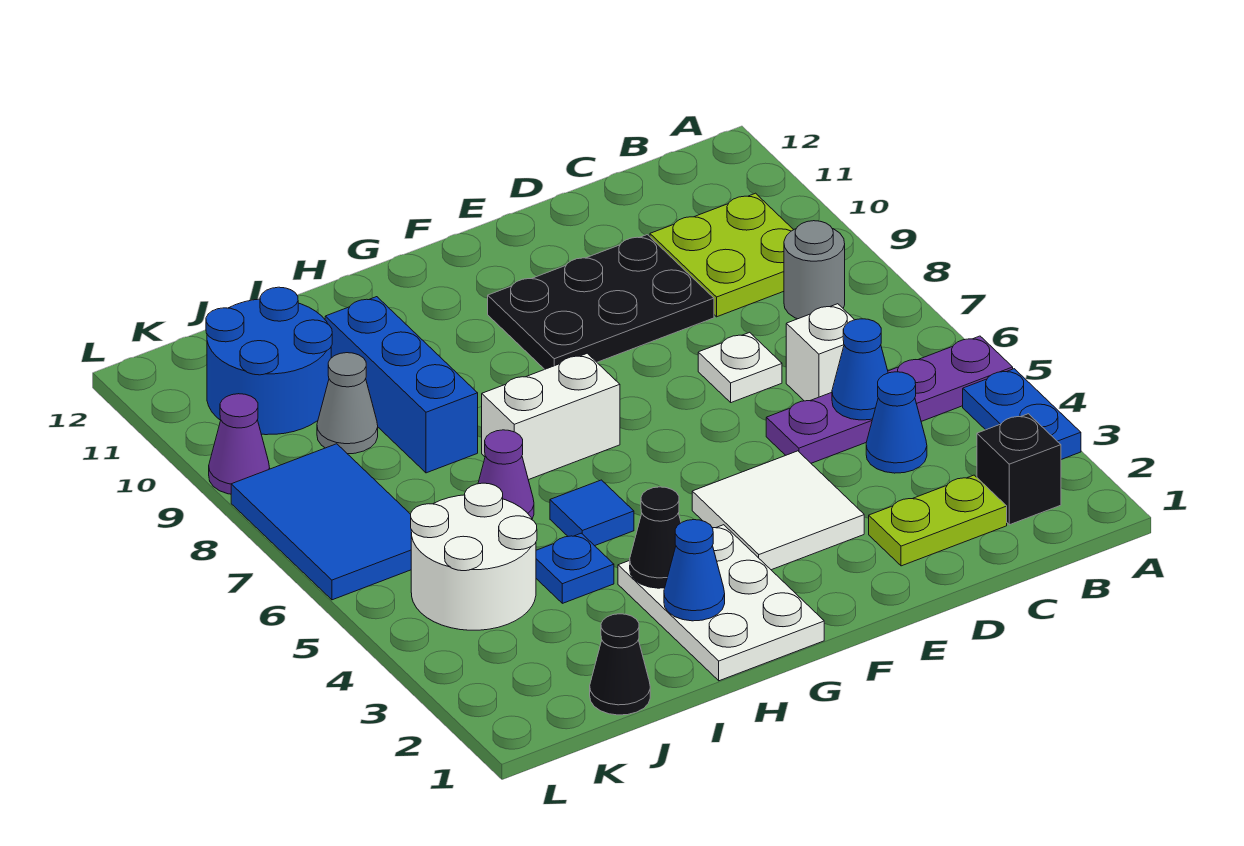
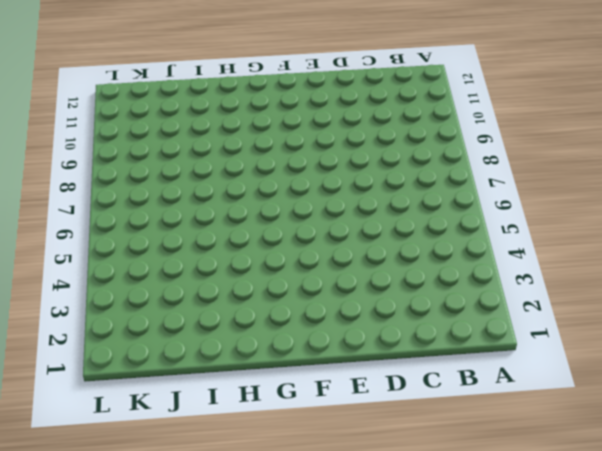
none -> blue plate A3:A4 level 1
none -> purple plate A5:D5 level 1
none -> black brick B2 level 1

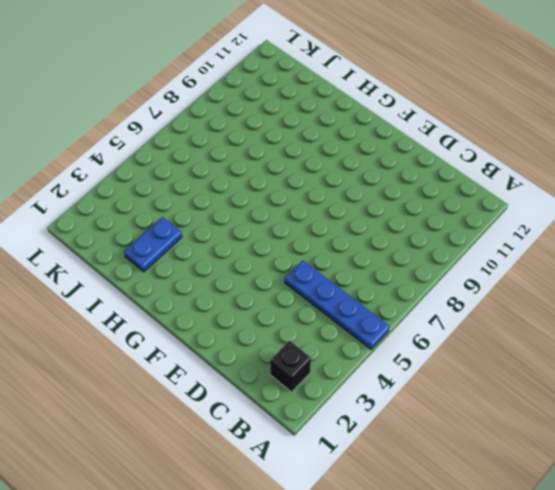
blue plate A5:D5 level 1 -> purple plate A5:D5 level 1
blue plate I2:I3 level 1 -> blue plate A3:A4 level 1
none -> grey round brick B8 level 1
none -> lime plate B9:C10 level 1
none -> lime plate C2:D2 level 1

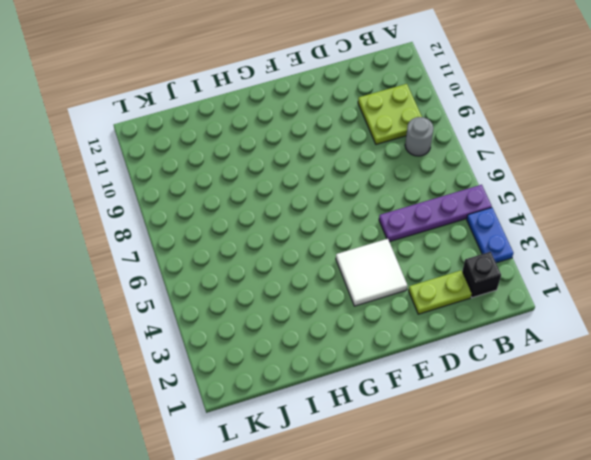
none -> blue cone C4 level 1
none -> white brick C6 level 1
none -> white plate D7 level 1

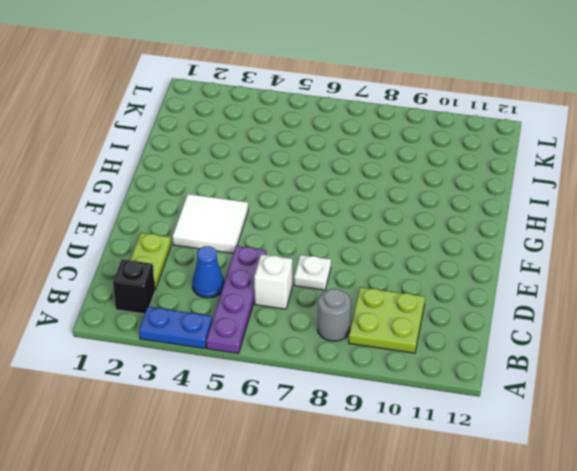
none -> black plate D9:F10 level 1
none -> white plate G1:H3 level 1
none -> white brick G7:H7 level 1

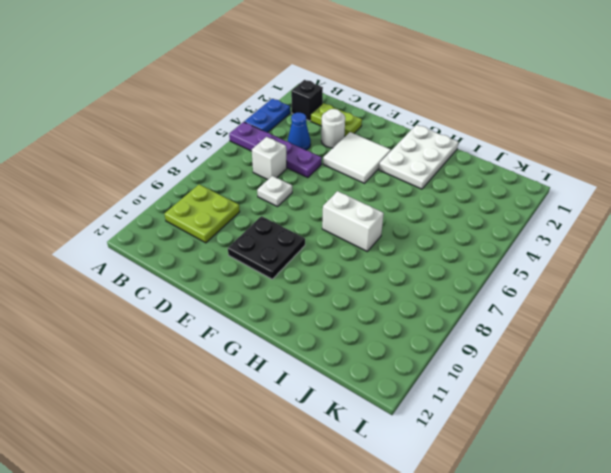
white round brick D3 level 1 -> none
black plate E9:F10 level 1 -> black plate D9:F10 level 1
none -> grey round brick B8 level 1
none -> blue tile H5 level 1
none -> blue plate I4 level 1

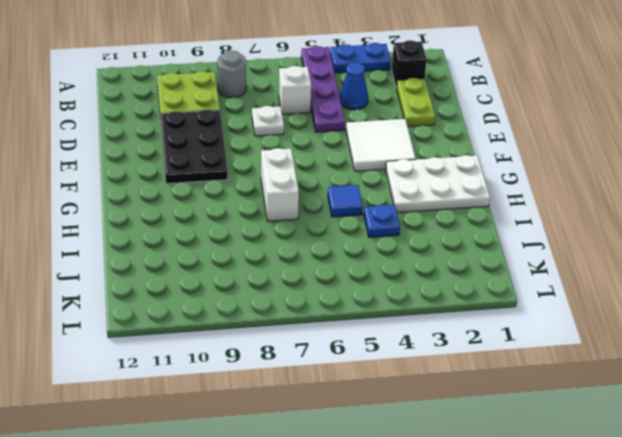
none -> purple cone I6 level 1
none -> blue brick I8:I10 level 1
none -> black cone J1 level 1

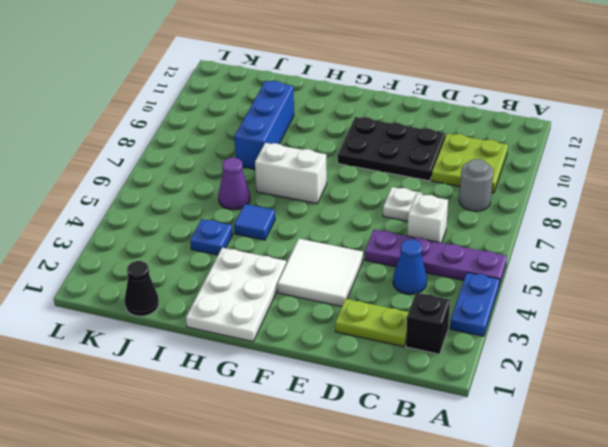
none -> white round brick J4:K5 level 1
none -> grey cone J9 level 1
none -> blue round brick J10:K11 level 1

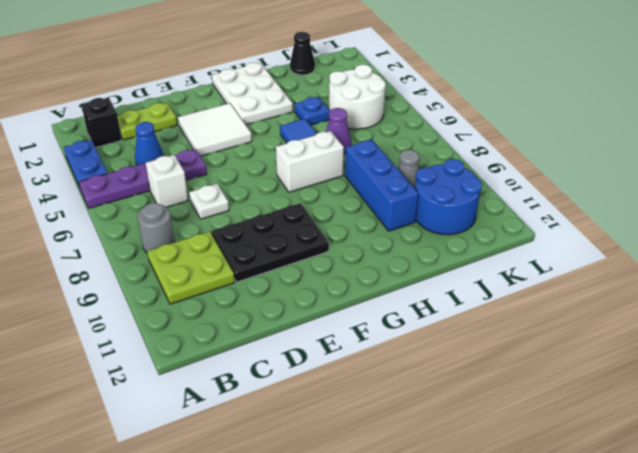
none -> blue tile K6:L8 level 1
none -> purple cone L9 level 1
none -> blue cone C5 level 2

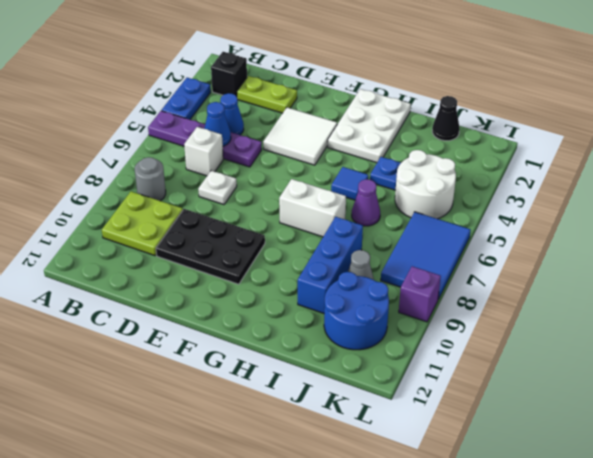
purple brick L9 level 1 -> purple cone L9 level 1
none -> blue cone H2 level 2
none -> black cone H3 level 2

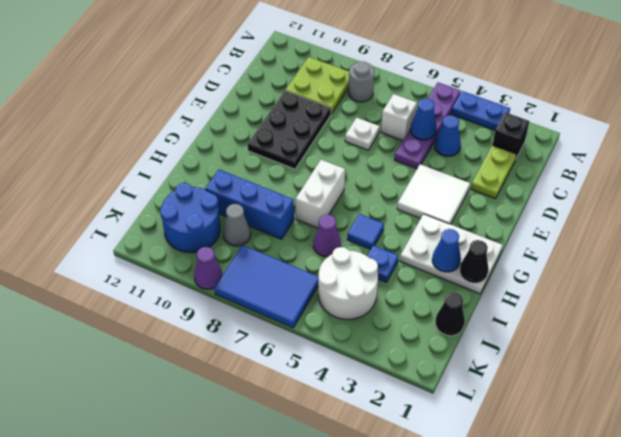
black cone H1 level 2 -> black cone H3 level 2

